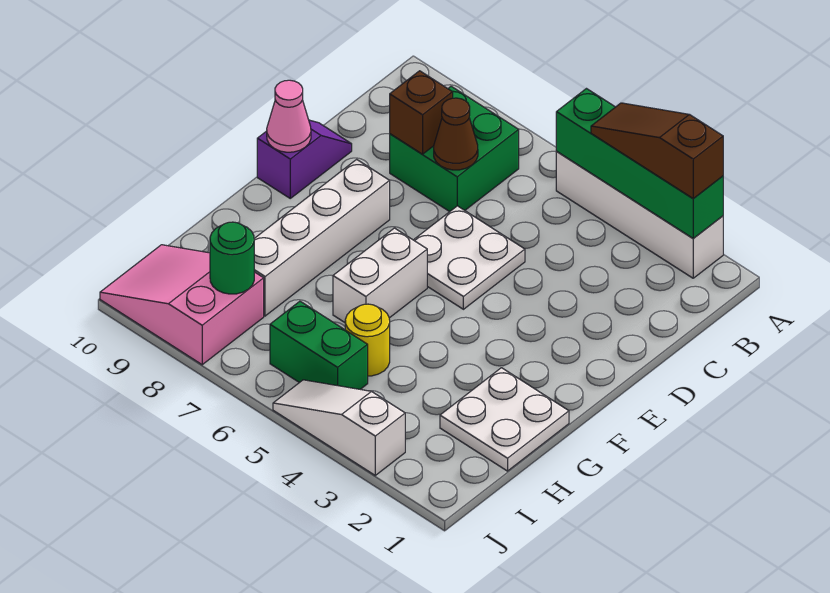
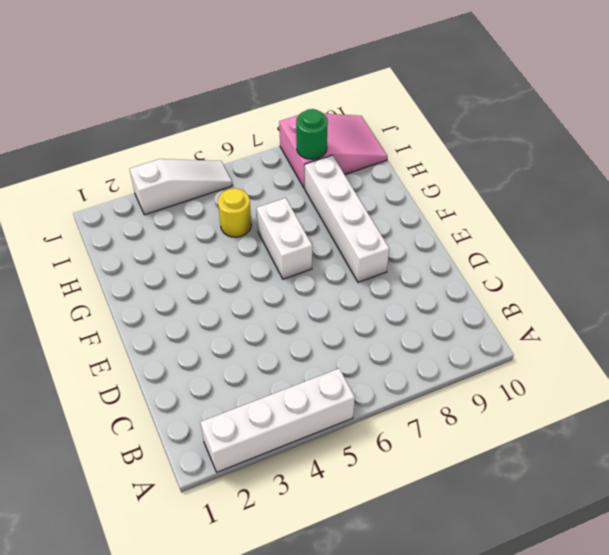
none -> green brick B7:C8 level 1
none -> white plate D5:E6 level 1
none -> purple slope D10:E10 level 1 top E

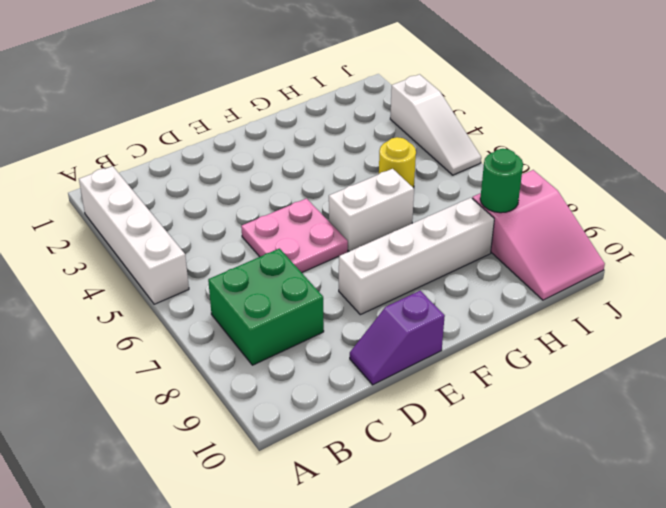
pink plate D5:E6 level 1 -> white plate D5:E6 level 1
none -> white plate G1:H2 level 1
none -> green brick I5:I6 level 1
none -> green brick A2:A5 level 2

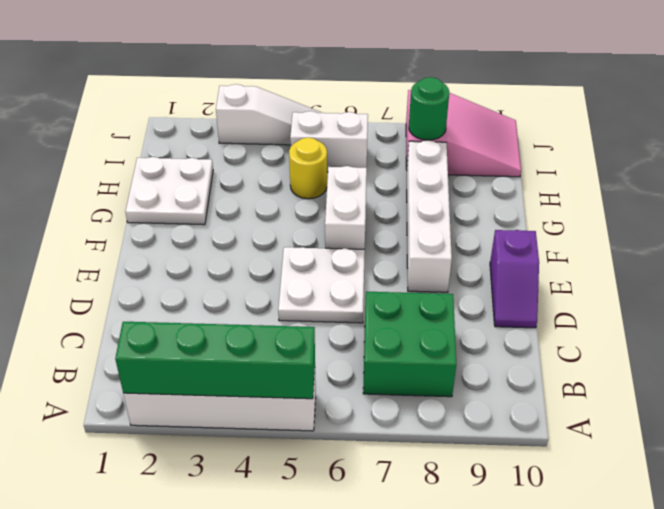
white brick I5:I6 level 1 -> green brick I5:I6 level 1
none -> brown cone C7 level 2
none -> brown brick C8 level 2
none -> pink cone E10 level 2

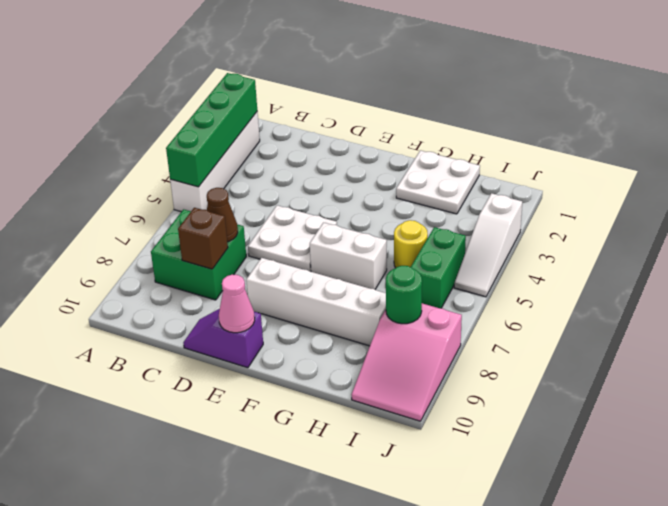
none -> brown slope A2:A4 level 3 top 2

